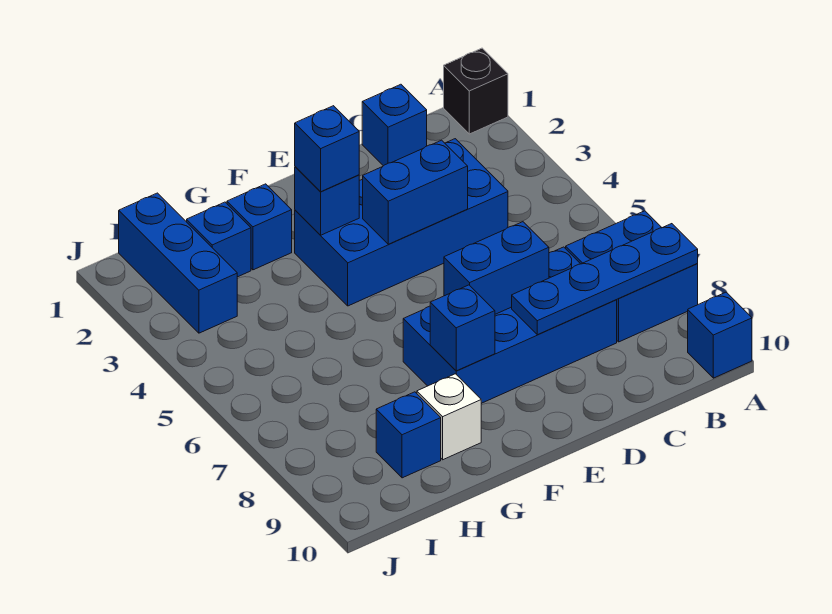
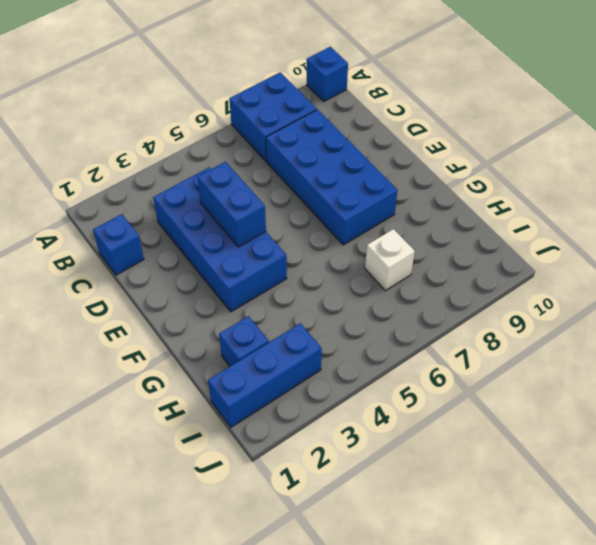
white brick H7 level 1 -> white brick G9 level 1
none -> black brick A1 level 1
none -> blue brick G2 level 1
none -> blue brick H9 level 1

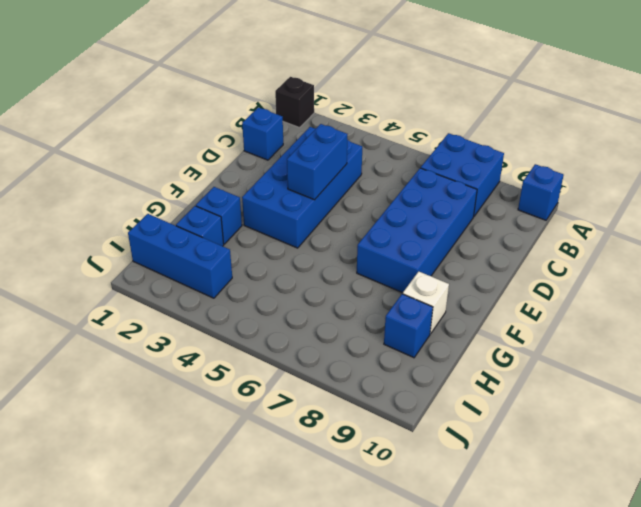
none -> blue plate A8:D8 level 2
none -> blue brick D7:E7 level 2
none -> blue brick F3 level 2

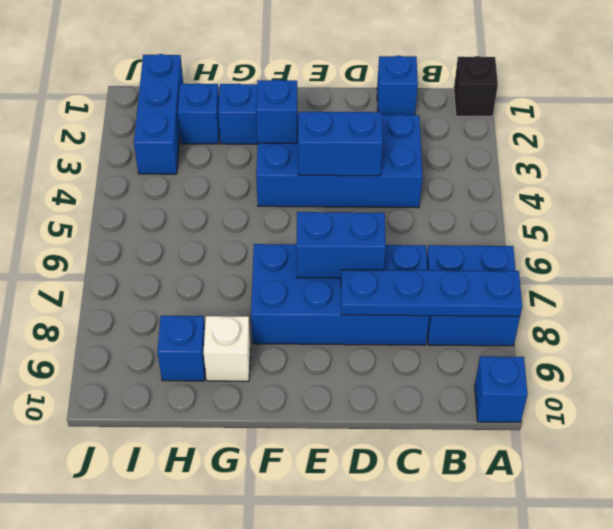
none -> blue brick F8 level 2
none -> blue brick F3 level 3

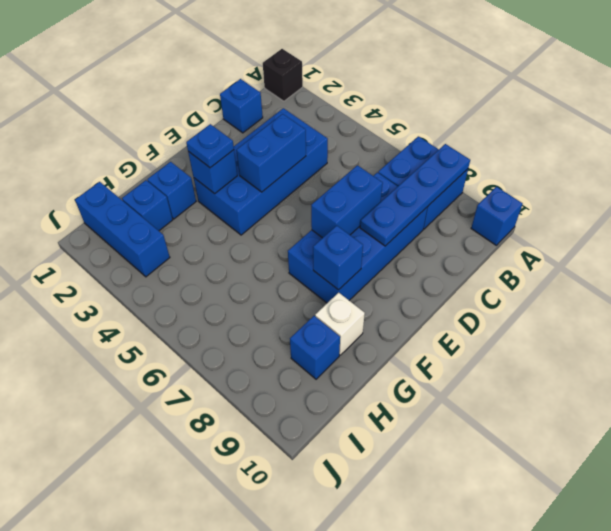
blue plate F3 level 3 -> blue brick F3 level 3

